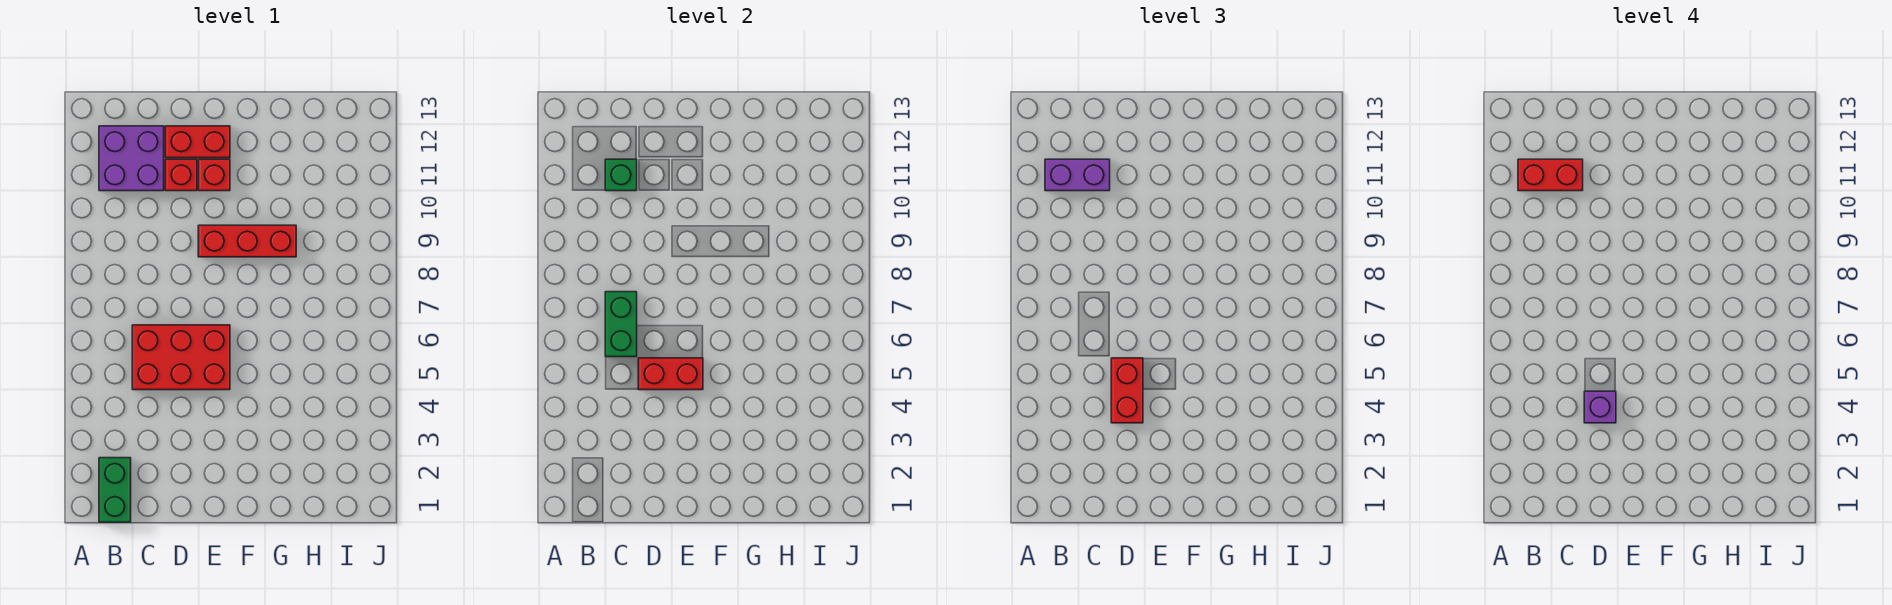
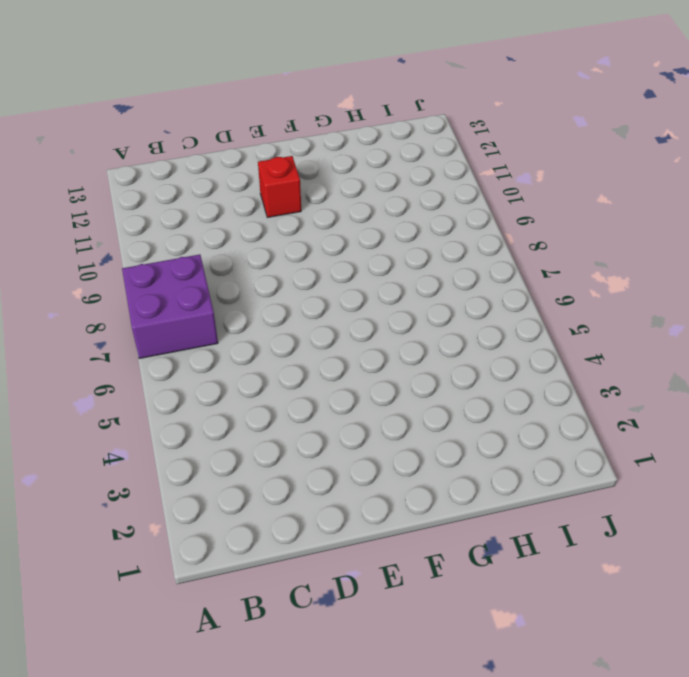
purple brick A7:B8 level 1 -> purple brick B11:C12 level 1
none -> green brick B1:B2 level 1
none -> red brick C5:E6 level 1
none -> red brick D11 level 1

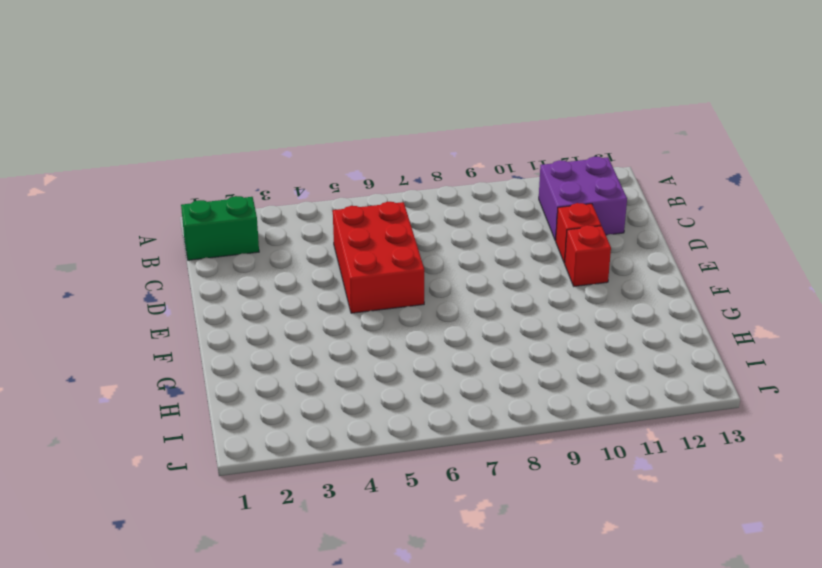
none -> red brick D12:E12 level 1
none -> red brick E9:G9 level 1
none -> green brick C6:C7 level 2

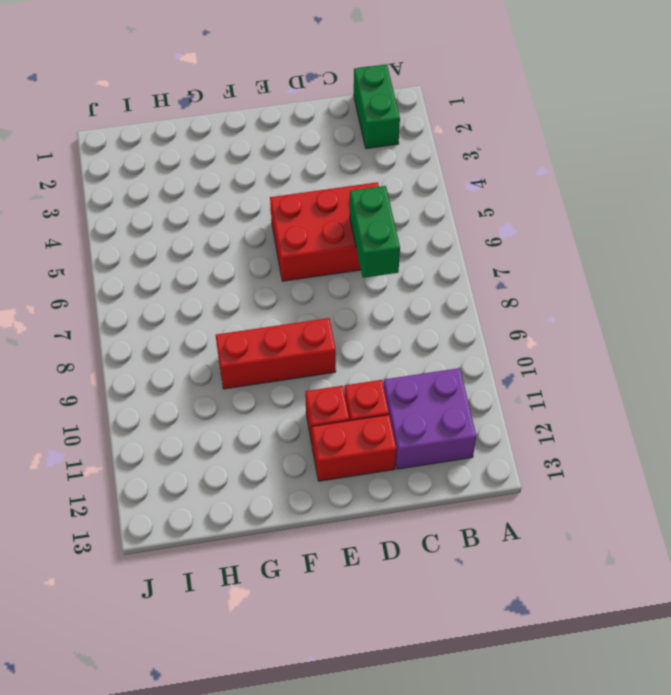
none -> green brick C11 level 2
none -> red brick D5:E5 level 2
none -> purple brick B11:C11 level 3

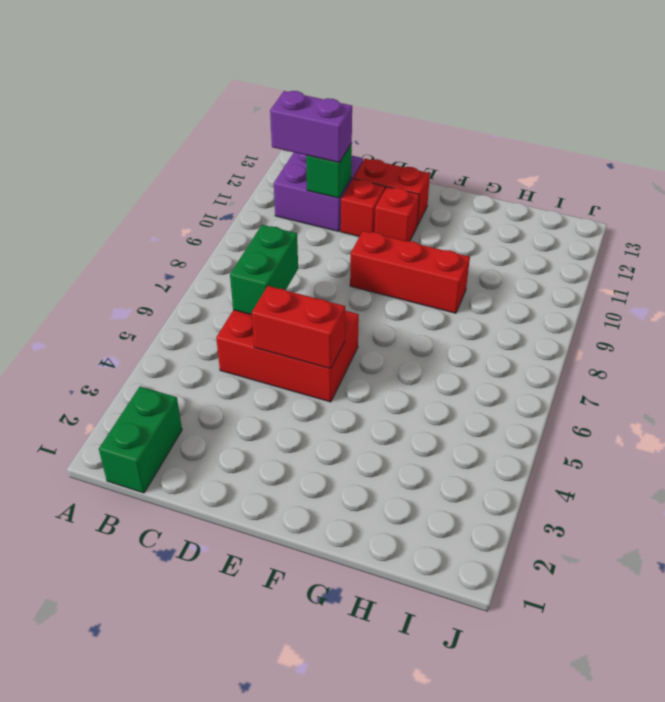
none -> red brick D4:D5 level 3
none -> red brick B11:C11 level 4
none -> purple brick D4 level 4

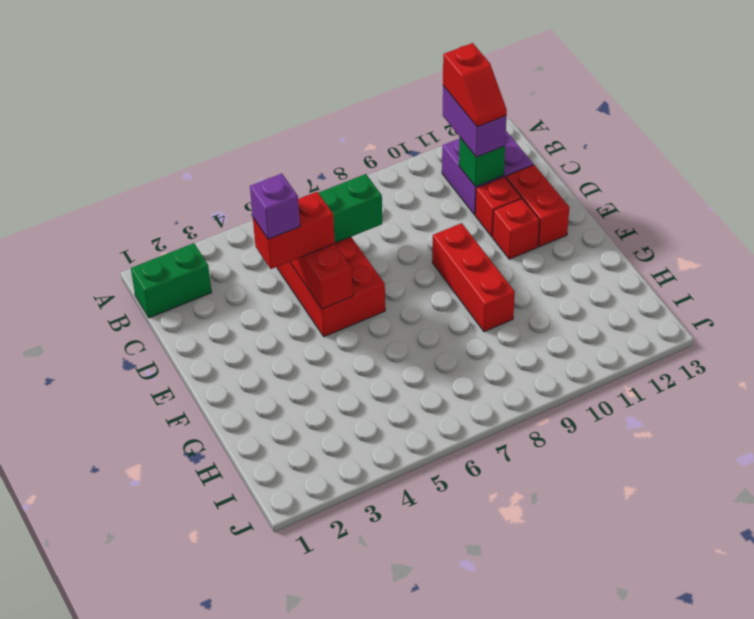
red slope B11:C11 level 4 top B -> red brick B11:C11 level 4

